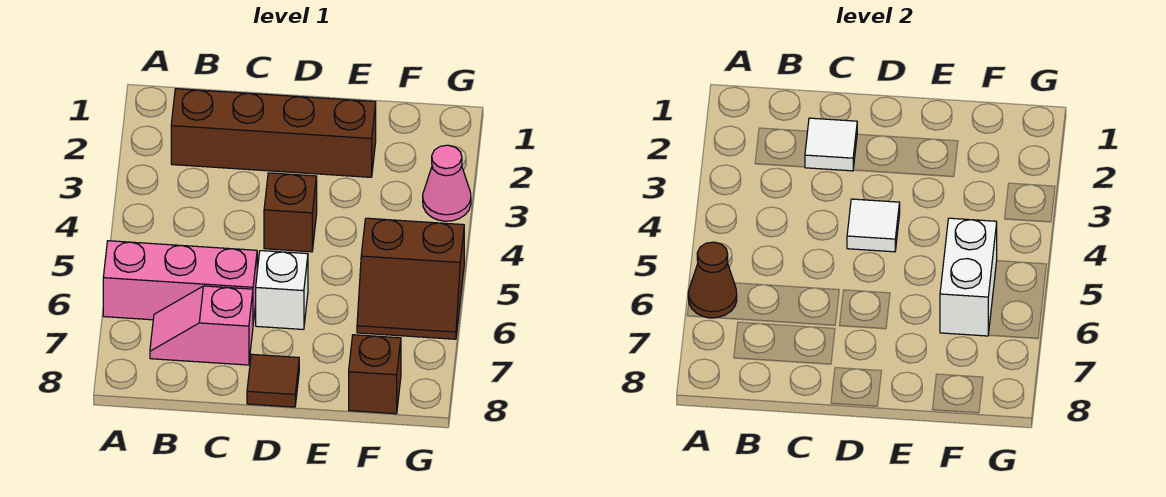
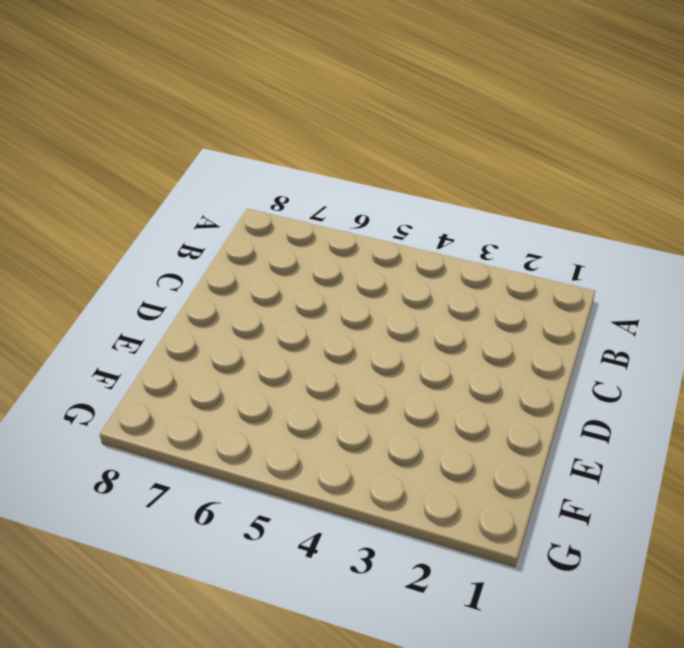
none -> pink brick A6:C6 level 1
none -> brown brick B2:E2 level 1
none -> pink slope B7:C7 level 1 top C

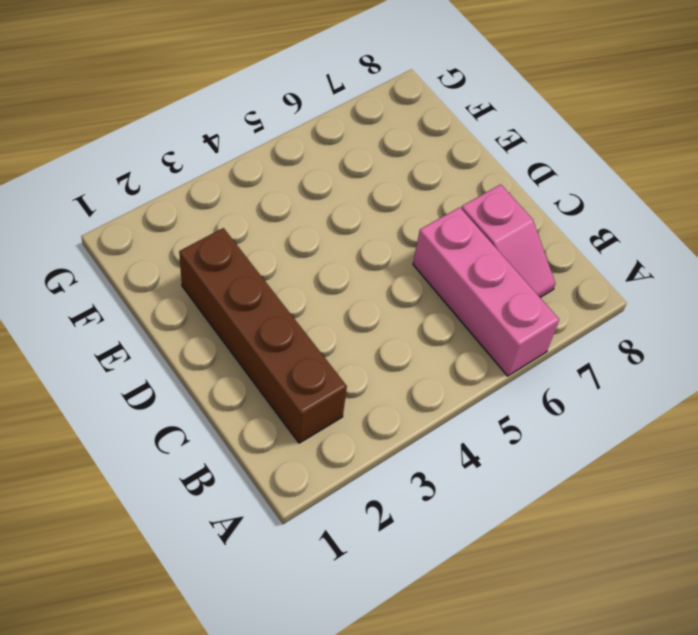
none -> brown brick D4 level 1
none -> white brick D6 level 1
none -> brown tile D8 level 1

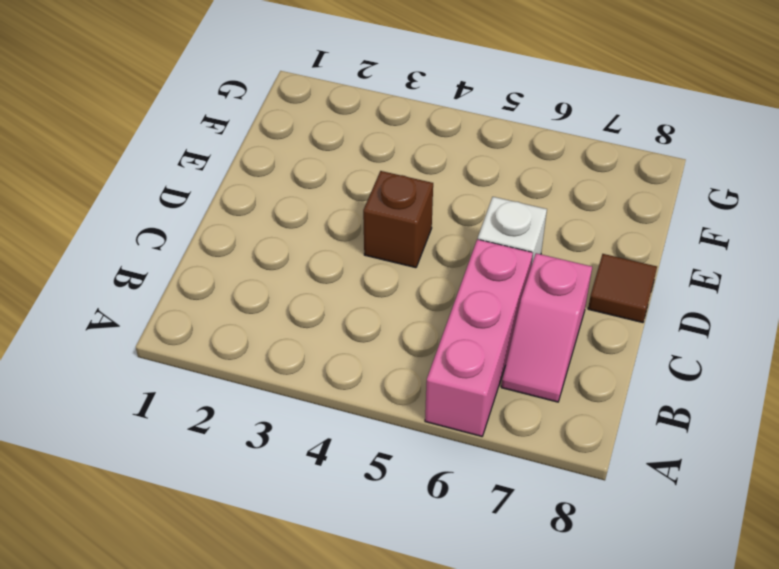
none -> brown brick B2:E2 level 1
none -> brown slope F5:G6 level 1 top 5
none -> brown brick F8 level 1

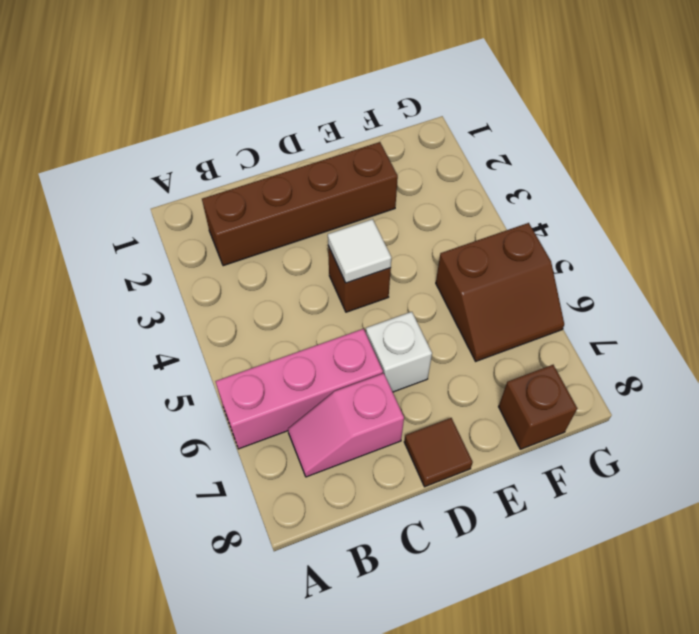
none -> pink cone G3 level 1
none -> brown cone A6 level 2
none -> white tile C2 level 2

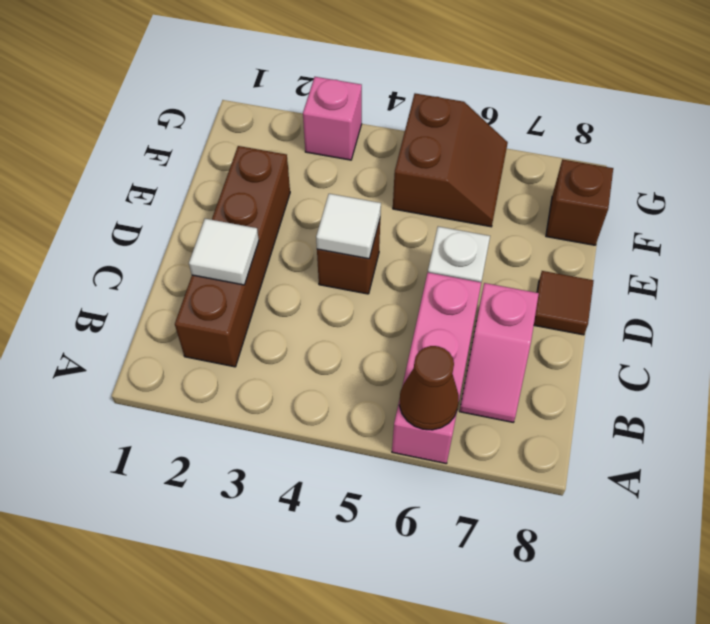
pink brick G3 level 1 -> pink cone G3 level 1
none -> white brick F5:F6 level 2

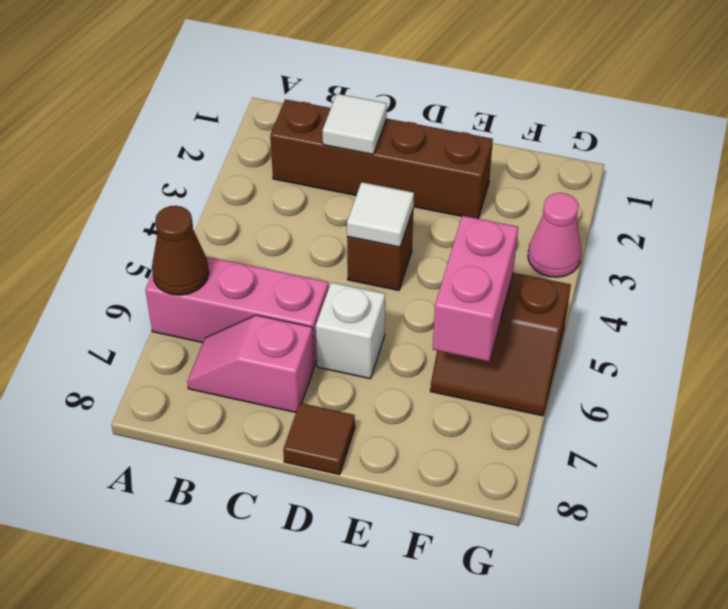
pink brick F5:F6 level 2 -> white brick F5:F6 level 2
none -> brown brick F8 level 1

